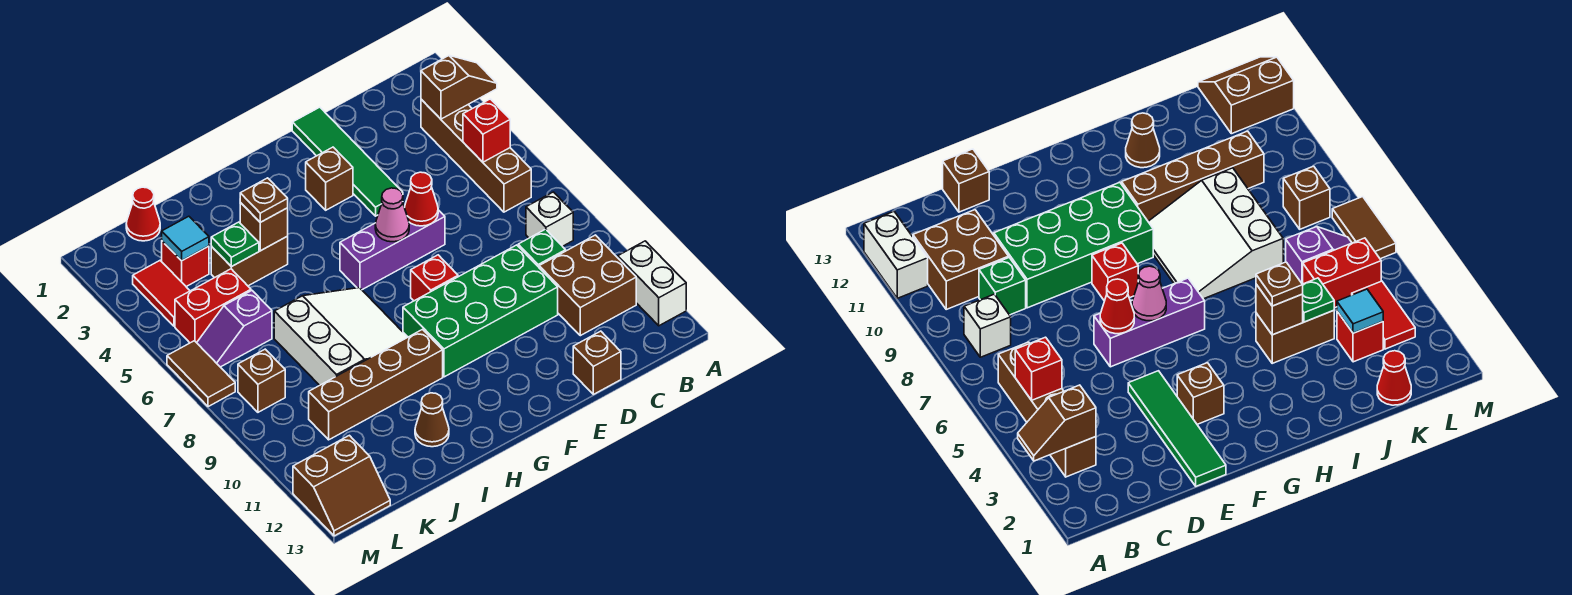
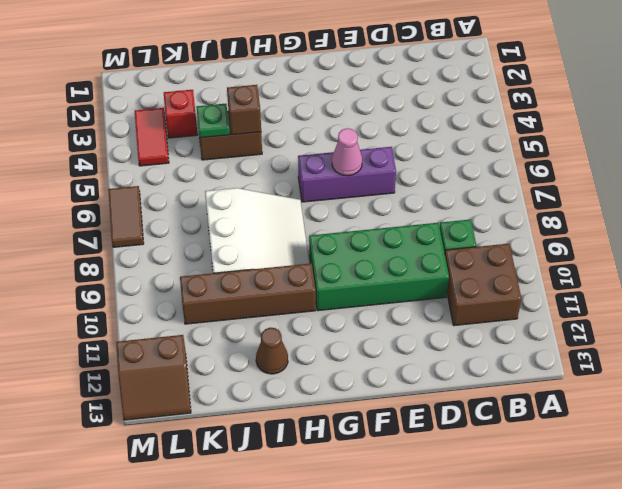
none -> white brick A11:A12 level 1
none -> brown brick B3:B6 level 1
none -> white brick B8 level 1
none -> brown brick D13 level 1

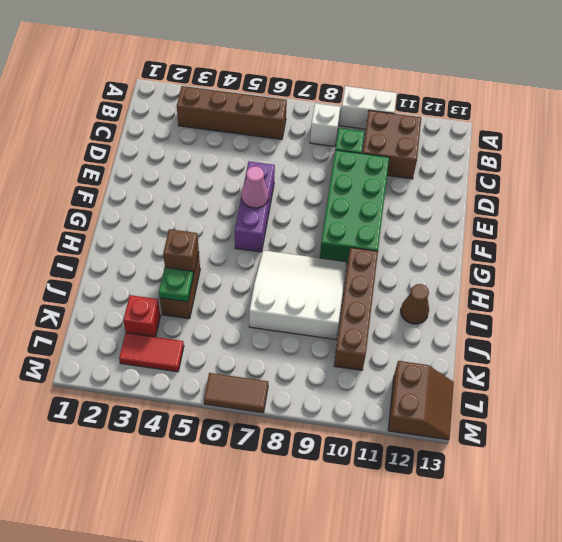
white brick A9:A10 level 1 -> white brick A11:A12 level 1
none -> brown brick D13 level 1
none -> green tile E1:E4 level 1
none -> brown brick F3 level 1
none -> red brick F8 level 1

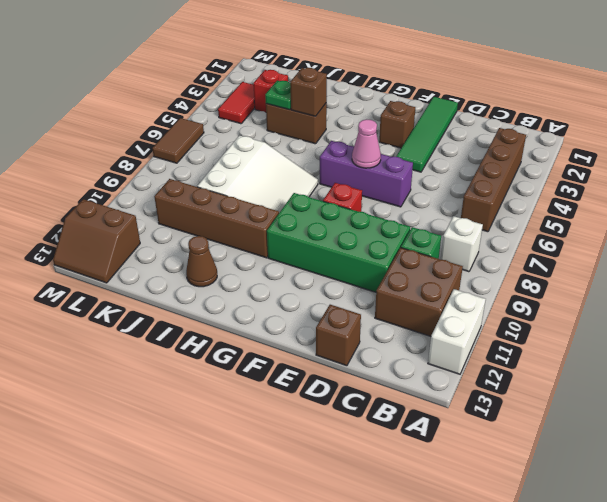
none -> red cone K1 level 1
none -> red brick K5:L5 level 1
none -> purple slope K6:L6 level 1 top K
none -> brown brick L8 level 1

